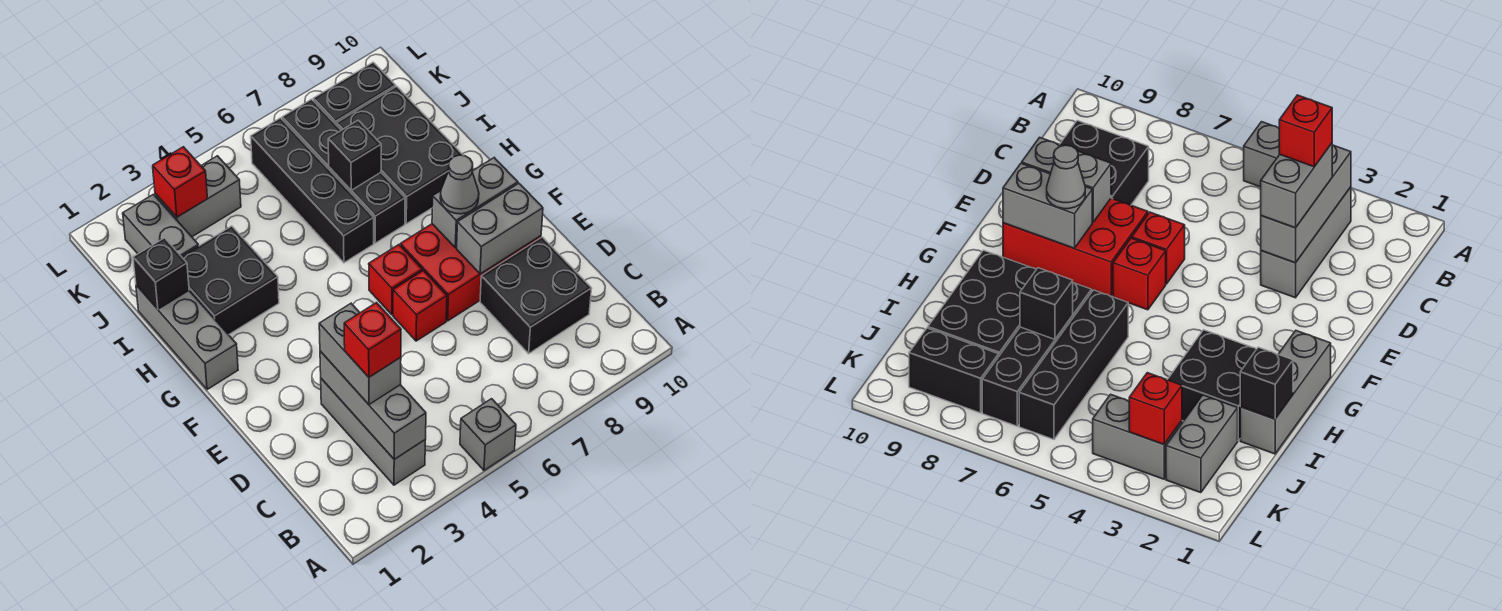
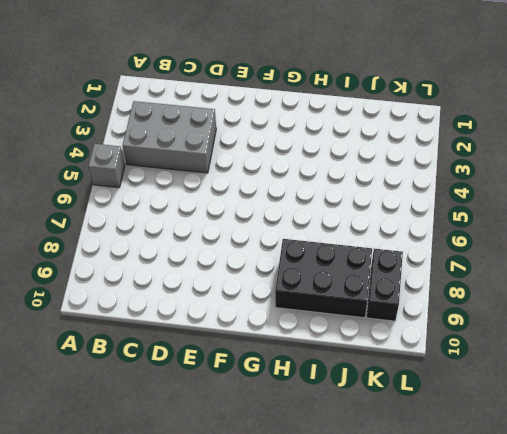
grey brick B3:D4 level 1 -> grey brick B3:D3 level 1
none -> black brick C8:D9 level 1
none -> red brick E6 level 1
none -> red brick E7:F9 level 1

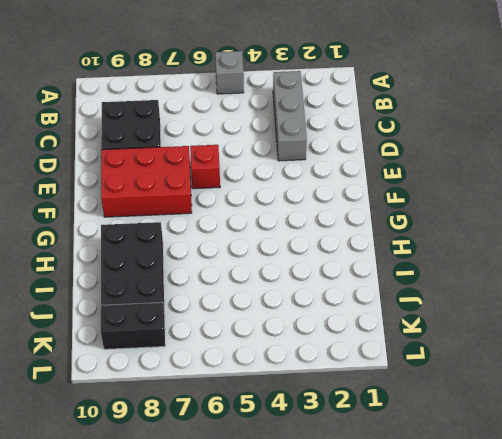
none -> red brick F6 level 1
none -> grey brick G1:I1 level 1
none -> black brick H2:I3 level 1

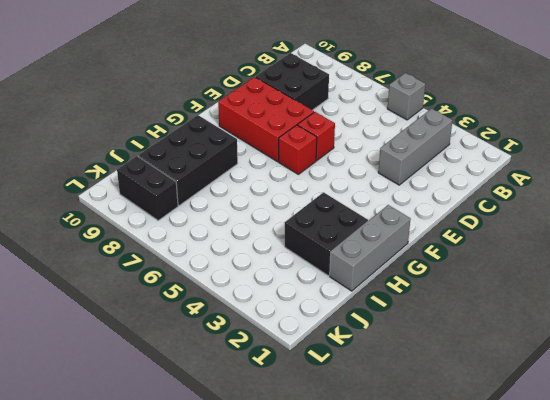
none -> black brick H6:K6 level 1
none -> black brick H7:K7 level 1
none -> grey brick J2:K2 level 1

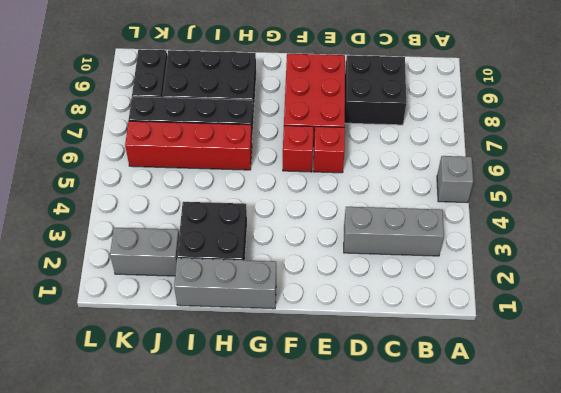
red brick H6:K6 level 1 -> black brick H6:K6 level 1
none -> grey brick K3:K4 level 1
none -> grey brick B3:D3 level 2
none -> grey brick E8:E9 level 2

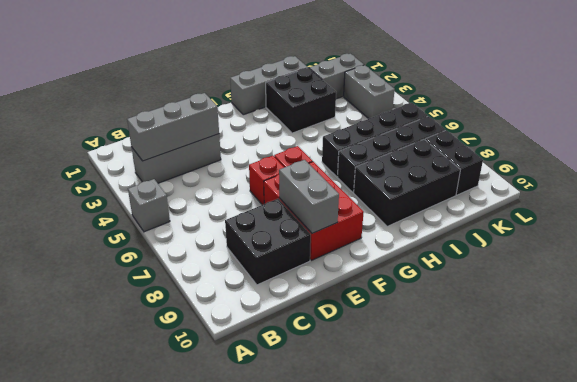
none -> grey brick F8:F9 level 2
none -> black brick I1 level 2
none -> black brick I7 level 2

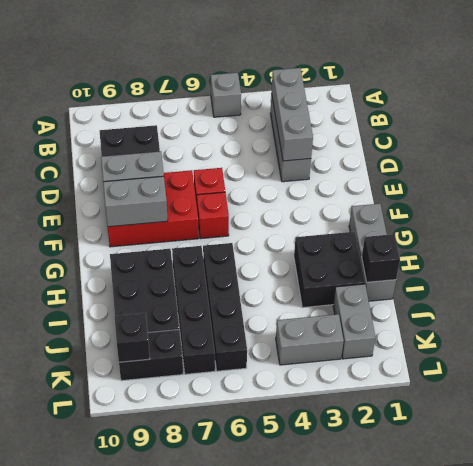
black brick K9 level 2 -> black brick I7 level 2
none -> red brick K3 level 2
none -> grey brick C3:D3 level 3
none -> grey cone F8 level 3

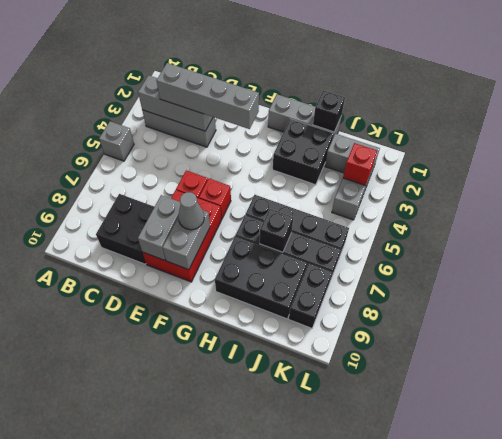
grey brick C3:F3 level 3 -> grey brick C3:D3 level 3
none -> red brick C3 level 4

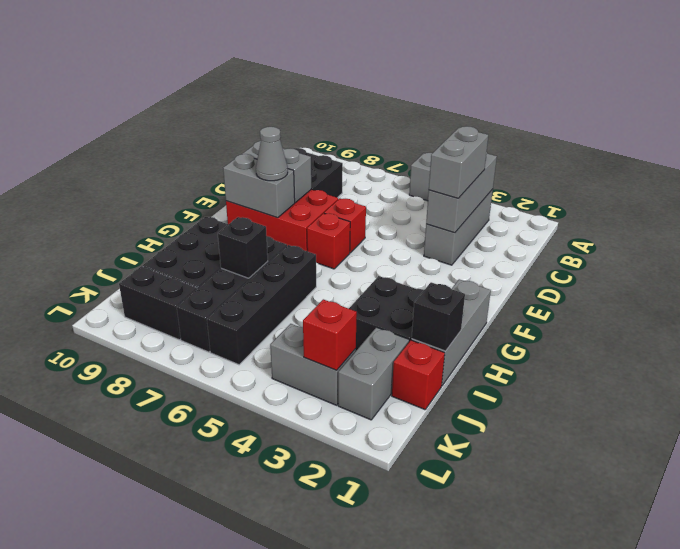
red brick J1 level 1 -> red brick C3 level 4

